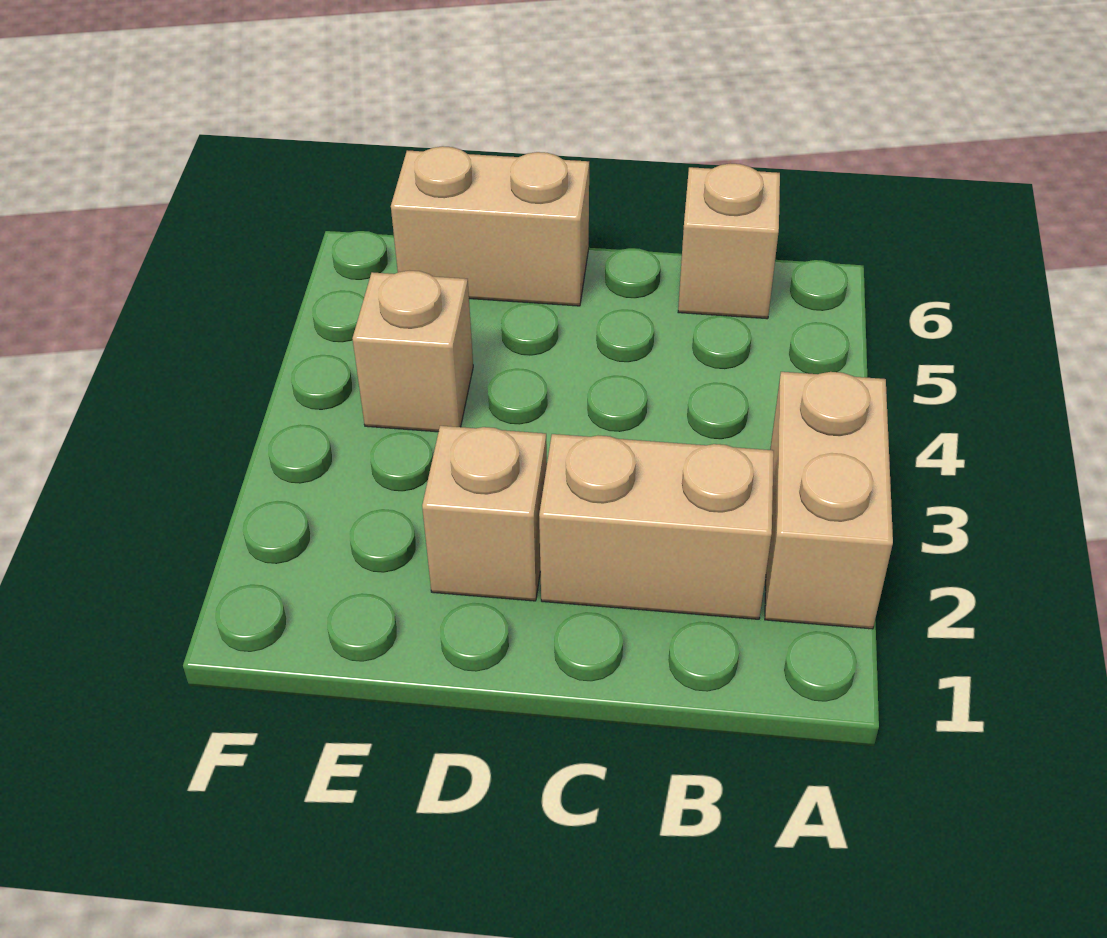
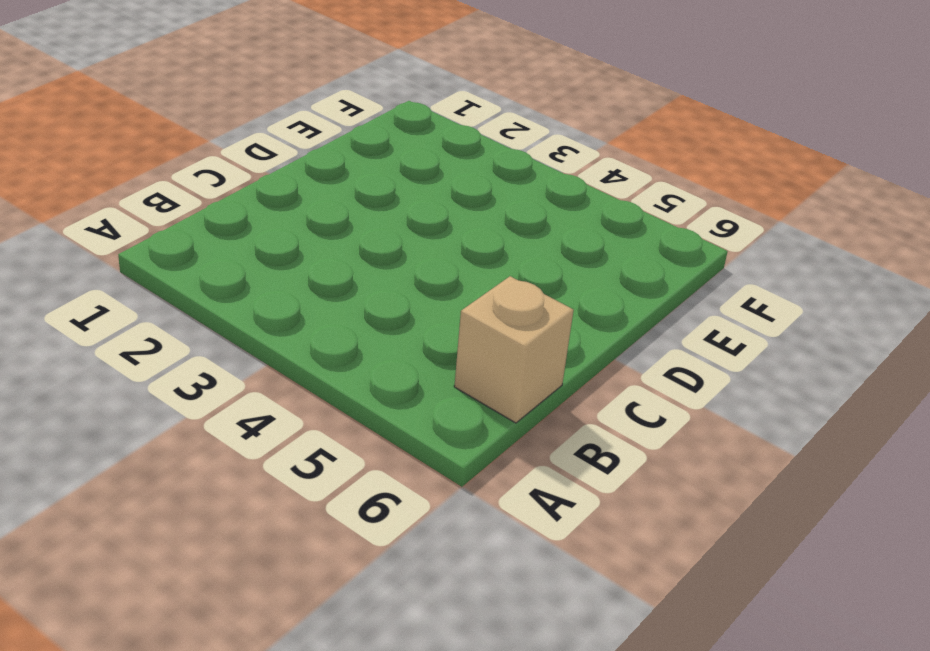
none -> tan brick A2:A3 level 1
none -> tan brick B2:C2 level 1

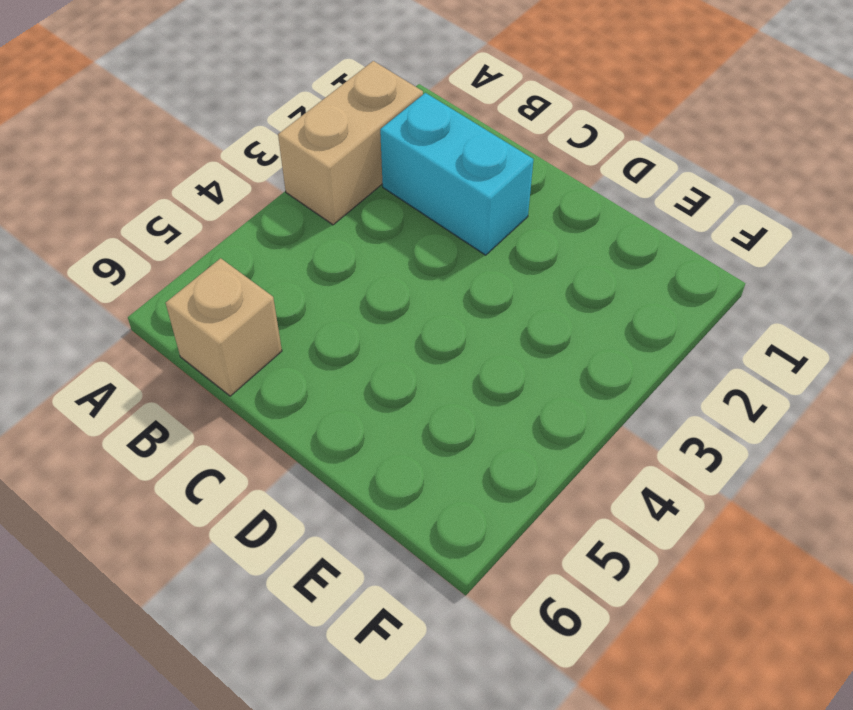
cyan brick B2:C2 level 1 -> tan brick B2:C2 level 1
none -> tan brick D2 level 1
none -> tan brick D6:E6 level 1

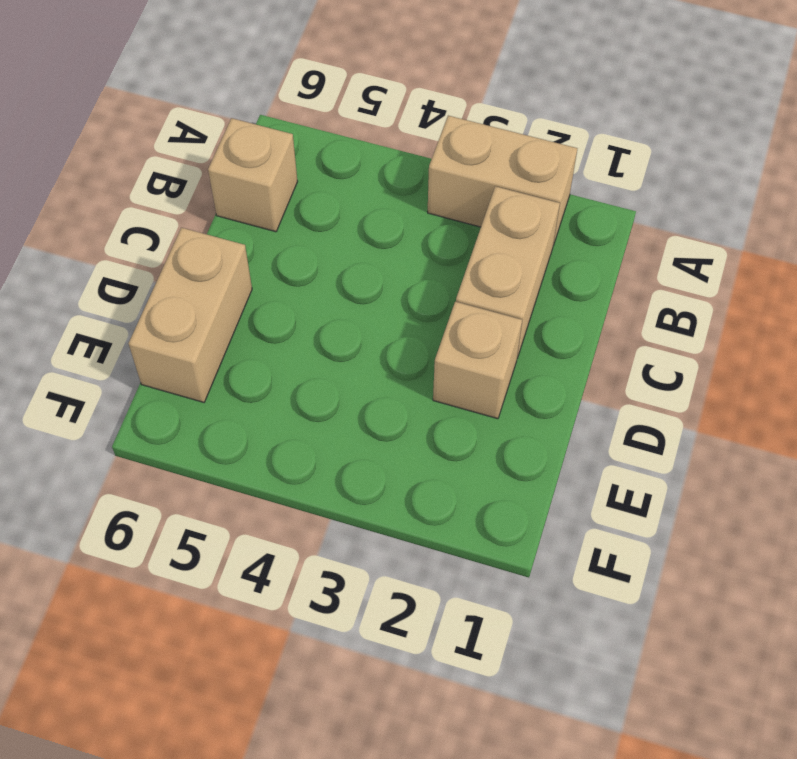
none -> tan brick E4 level 1

